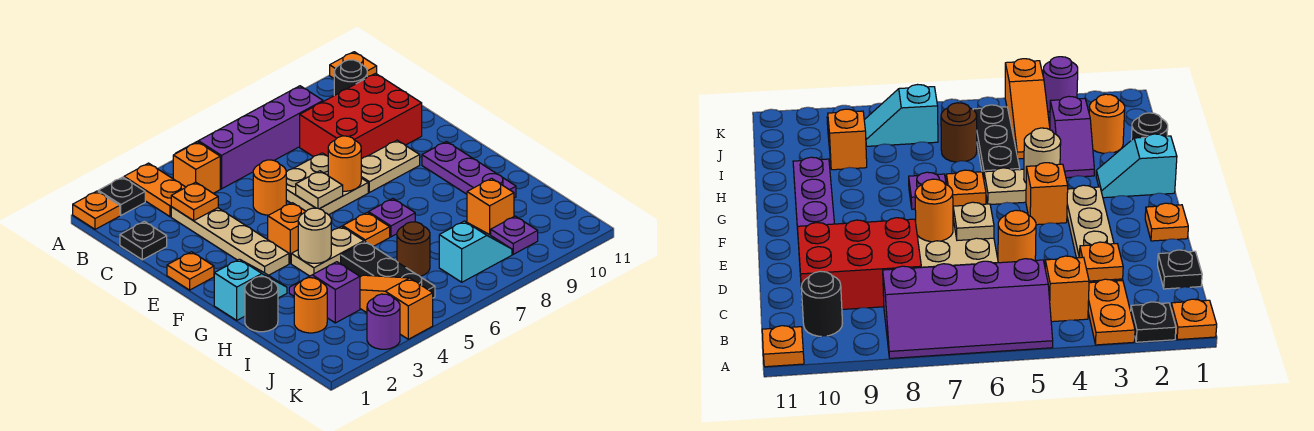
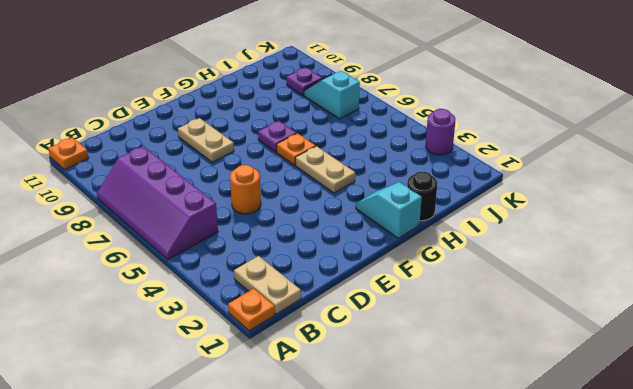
tan plate B1:B2 level 1 -> none
none -> black plate A2 level 1
none -> orange plate A3:B3 level 1
none -> orange brick B4 level 1
none -> black round brick B10 level 1

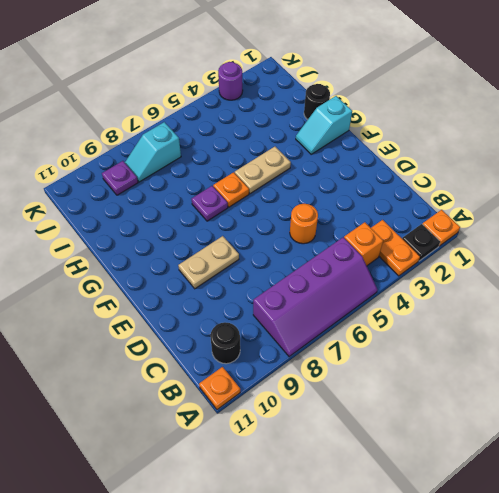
none -> black plate C1 level 1
none -> tan plate C3:F3 level 1
none -> red brick C8:D10 level 1
none -> tan plate D6:E7 level 1

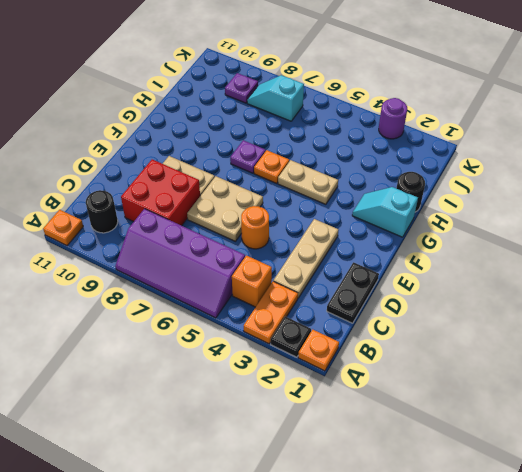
black plate C1:D1 level 1 -> black plate C1 level 1
tan plate C3:E3 level 1 -> tan plate C3:F3 level 1
red brick C8:D9 level 1 -> red brick C8:D10 level 1
none -> orange plate E1 level 1
none -> orange brick F4 level 1
none -> purple plate F10:H10 level 1
none -> purple slope H3:I3 level 1 top I

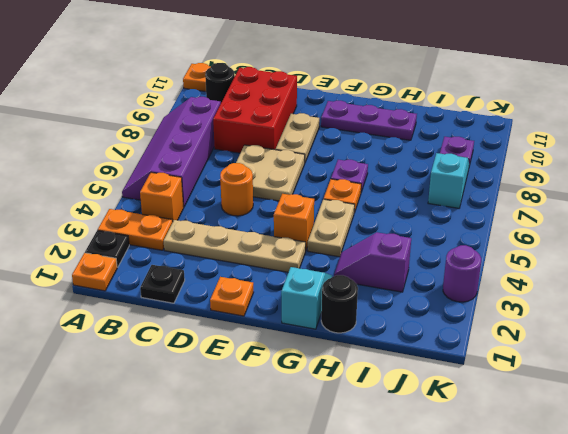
none -> black plate H5:J5 level 1
none -> orange round brick I2 level 1
none -> orange slope I4:K4 level 1 top K
none -> brown round brick I6 level 1

